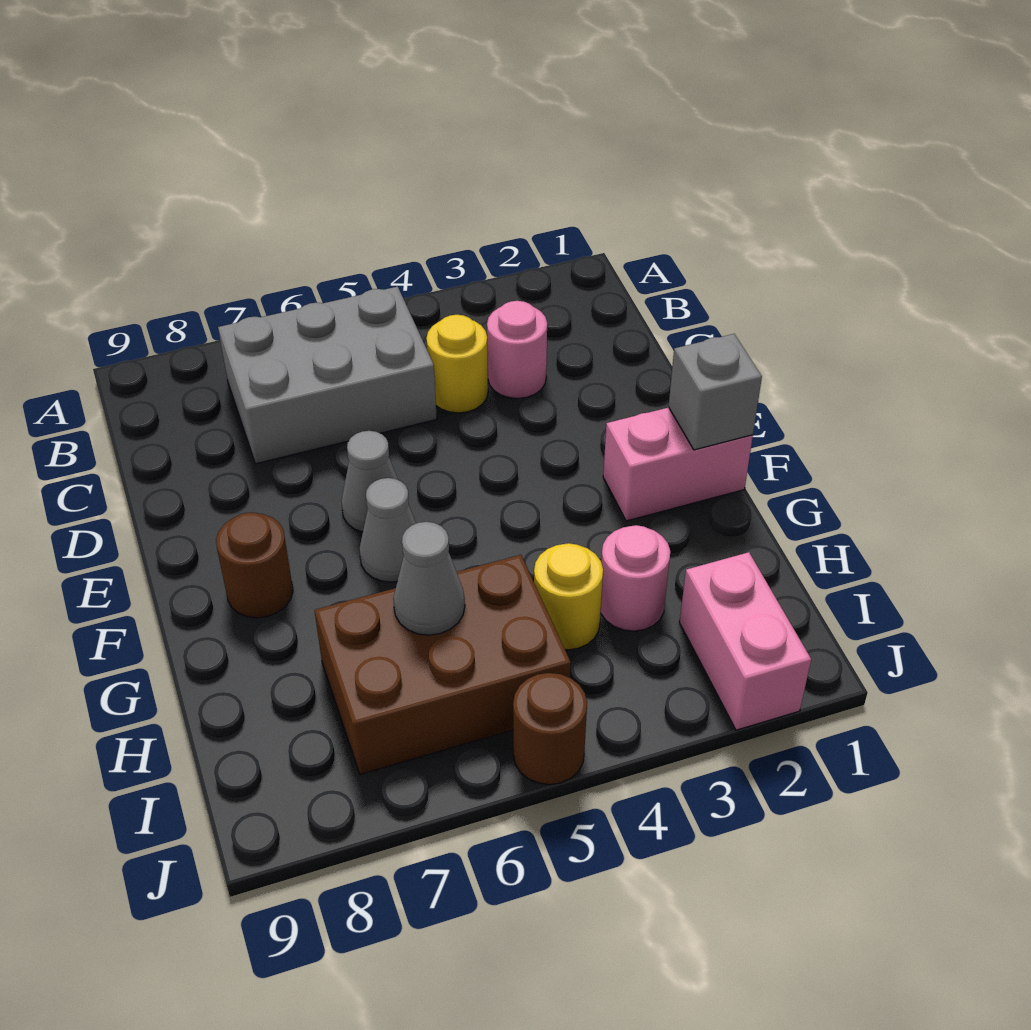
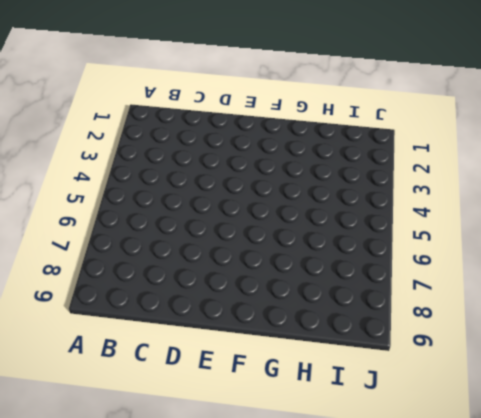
none -> grey brick B5:C7 level 1
none -> pink round brick C3 level 1
none -> yellow round brick C4 level 1

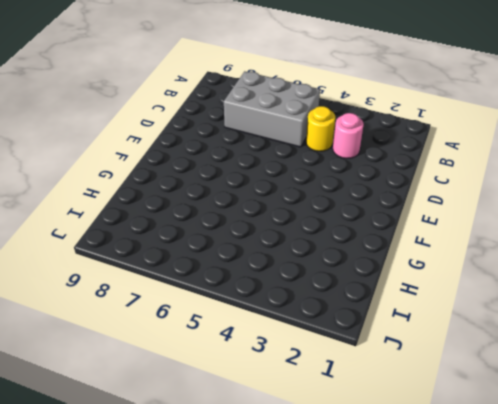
none -> grey cone E6 level 1
none -> pink brick F1:F2 level 1
none -> grey cone F6 level 1

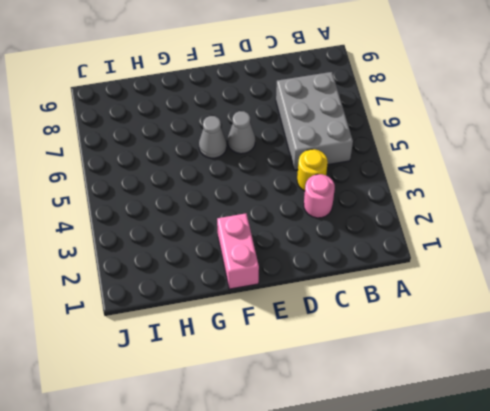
none -> brown round brick F8 level 1
none -> pink round brick H3 level 1
none -> yellow round brick H4 level 1

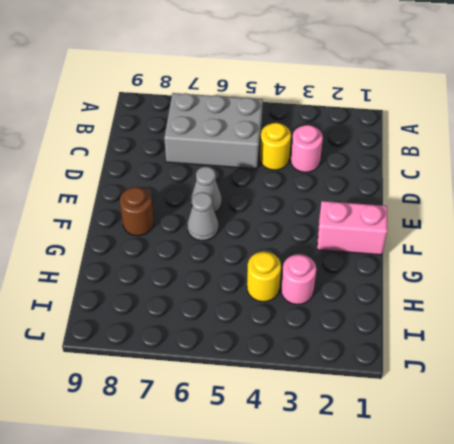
none -> brown brick H5:I7 level 1
none -> pink brick I2:J2 level 1
none -> brown round brick J5 level 1

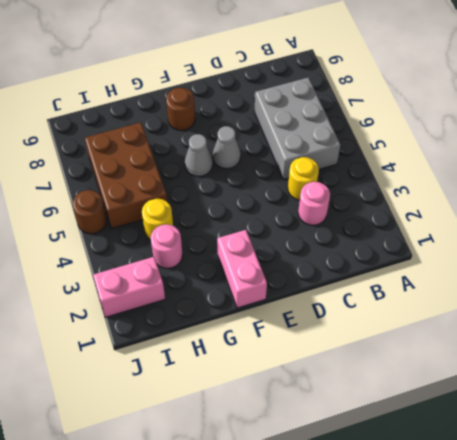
none -> grey brick F1 level 2
none -> grey cone H6 level 2

